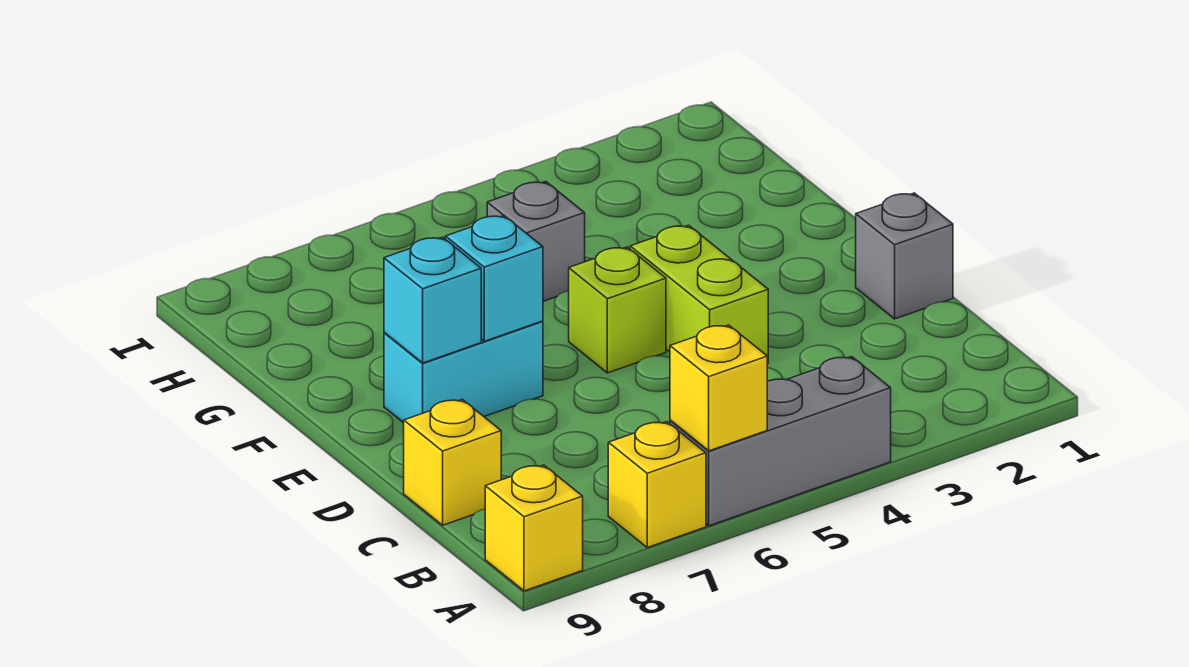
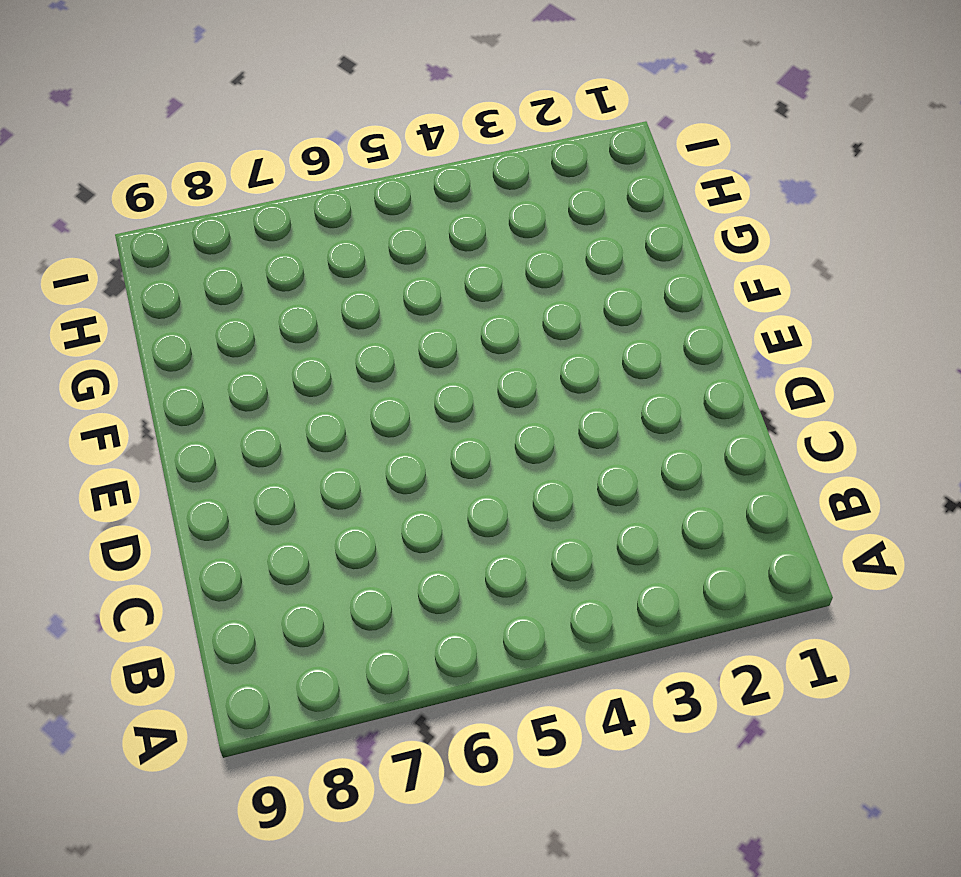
none -> grey brick A4:A6 level 1
none -> yellow brick A7 level 1
none -> yellow brick A9 level 1

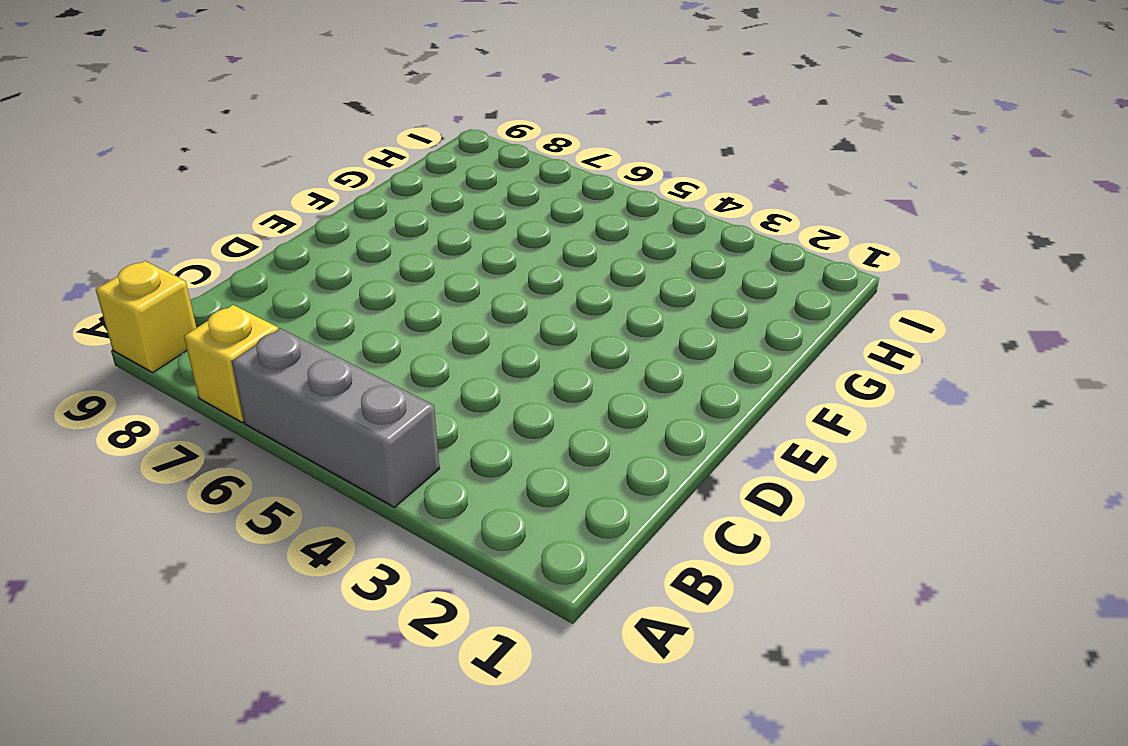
none -> yellow brick C9 level 1
none -> grey brick D1 level 1
none -> lime brick D4:E4 level 1

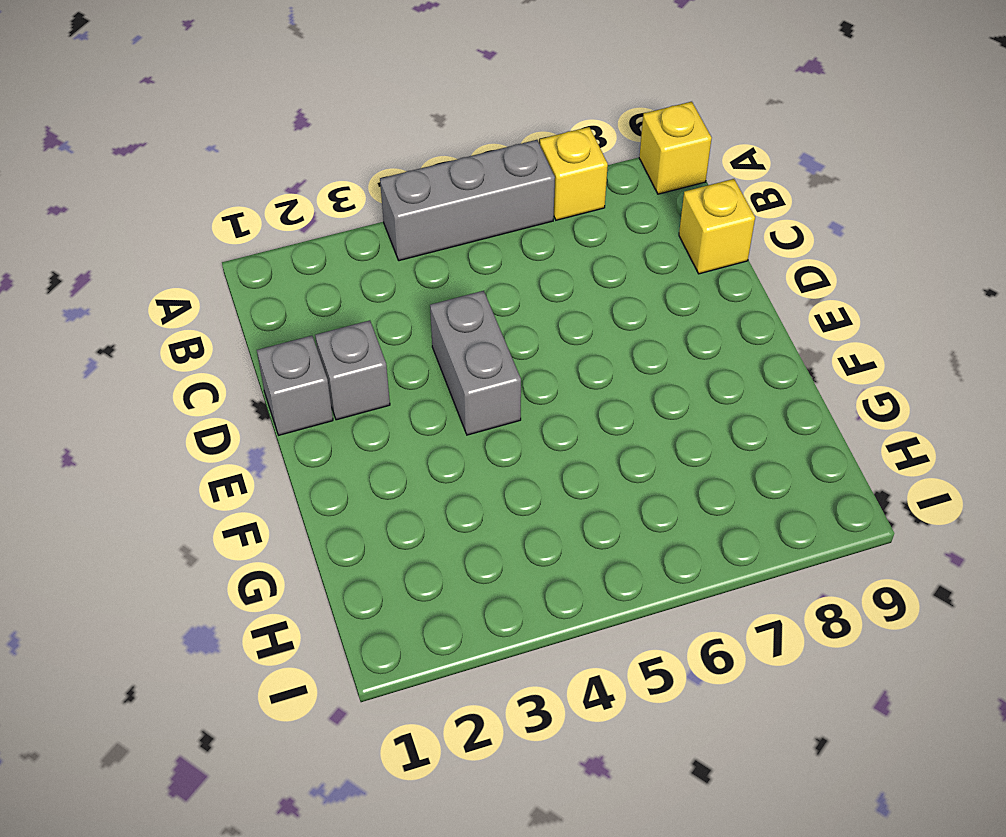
grey brick D2 level 1 -> grey brick G5 level 1
grey brick D4:E4 level 1 -> lime brick D4:E4 level 1
none -> lime brick E5 level 1
none -> cyan brick E7:E8 level 1
none -> yellow brick A6 level 2

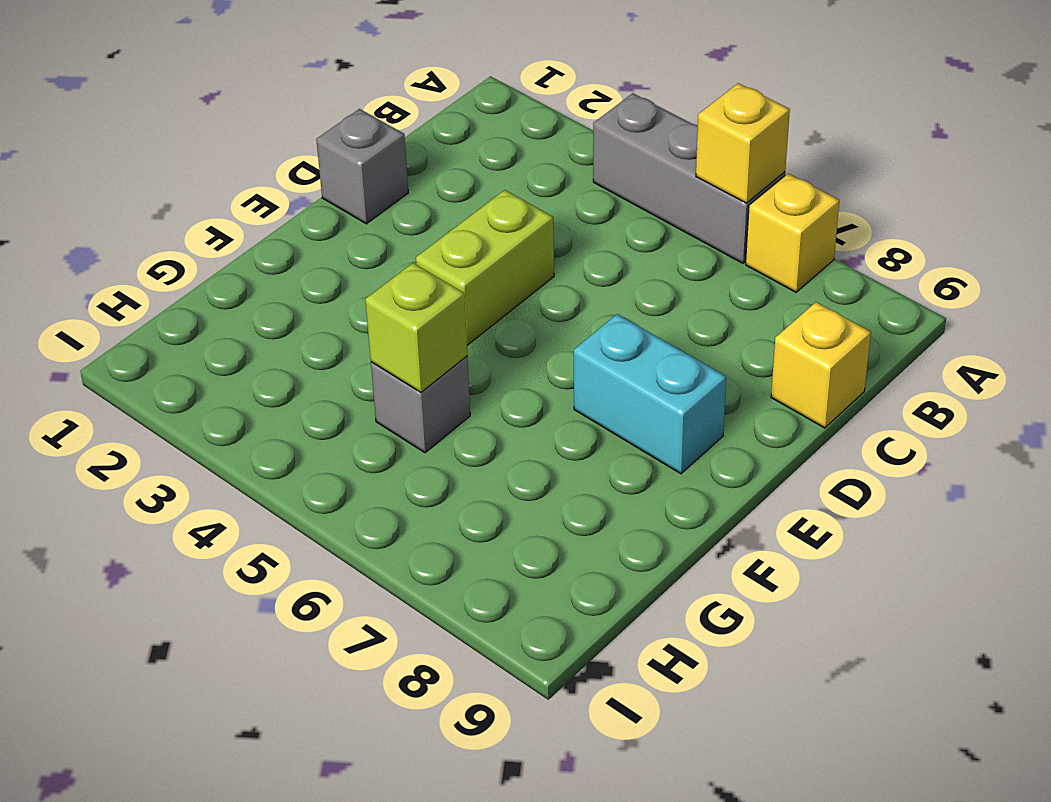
lime brick G5 level 2 -> lime brick E5 level 1
none -> yellow brick A9 level 1
none -> cyan brick E7 level 2
none -> cyan brick E8 level 2

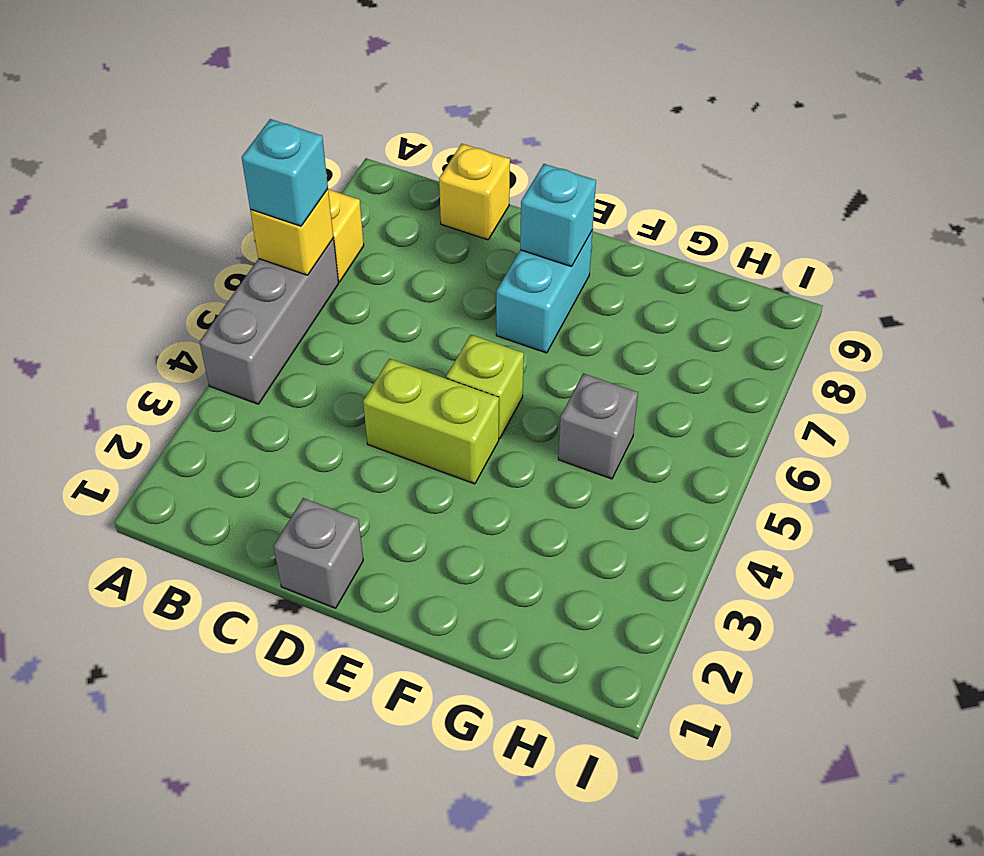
cyan brick A6 level 3 -> cyan brick E7 level 2
none -> yellow brick A9 level 1

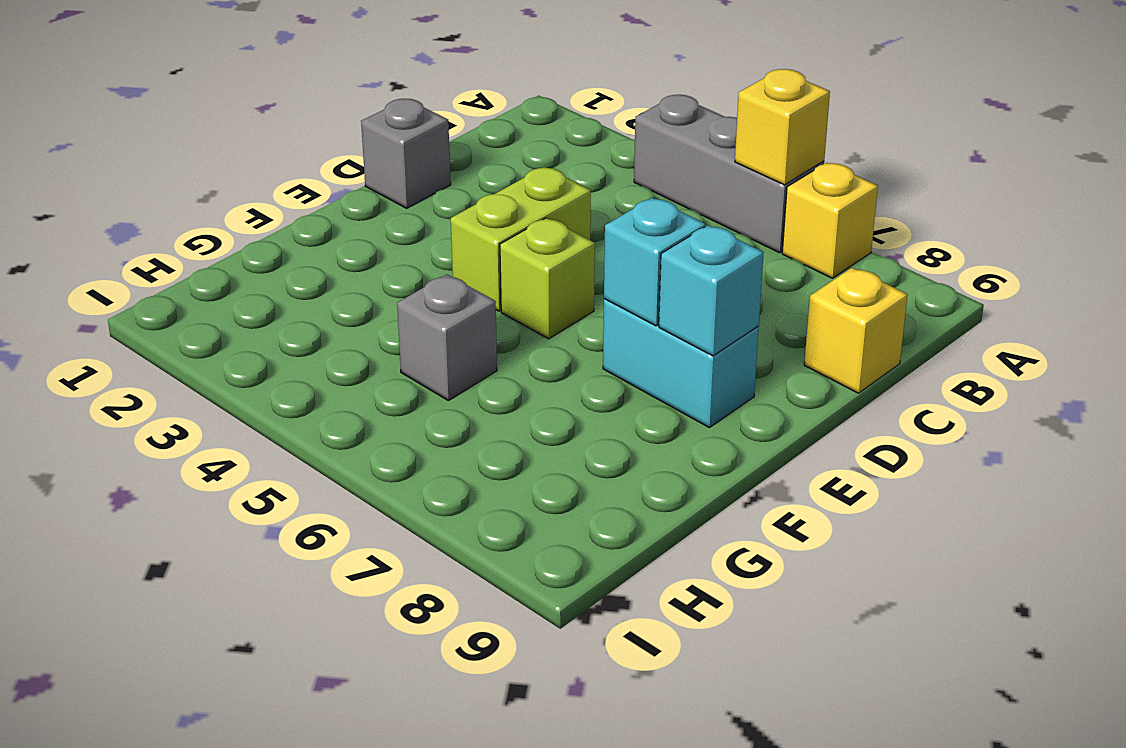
none -> yellow brick A9 level 1

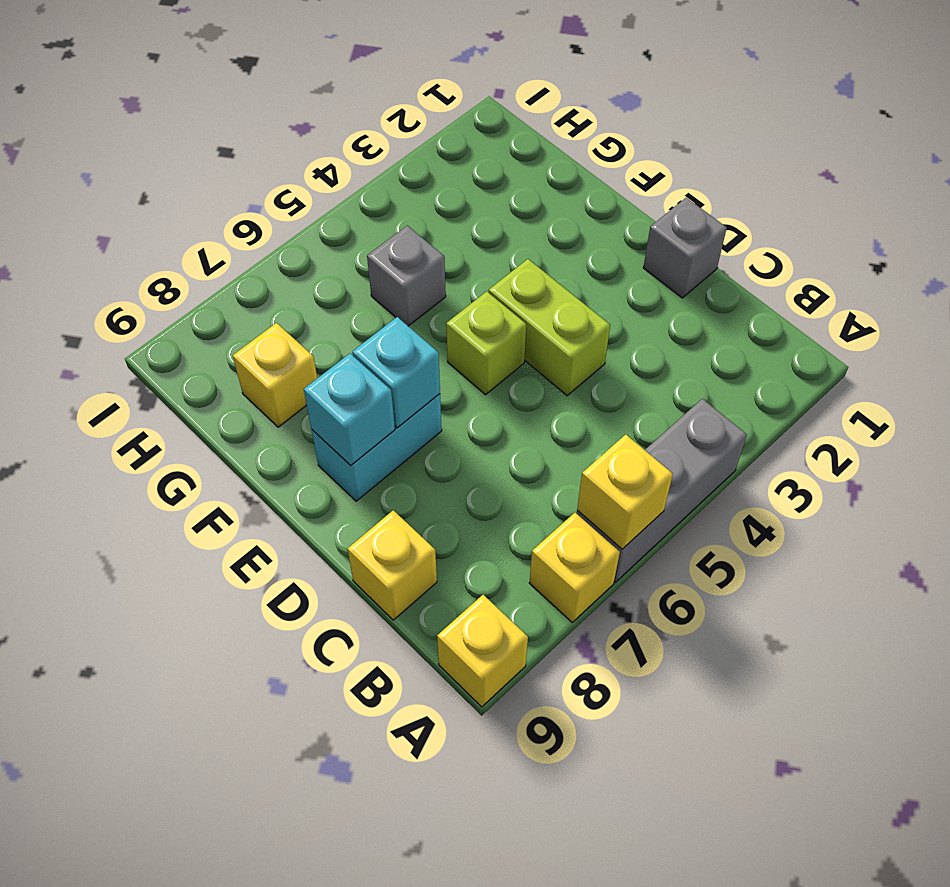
yellow brick G8 level 1 -> none

